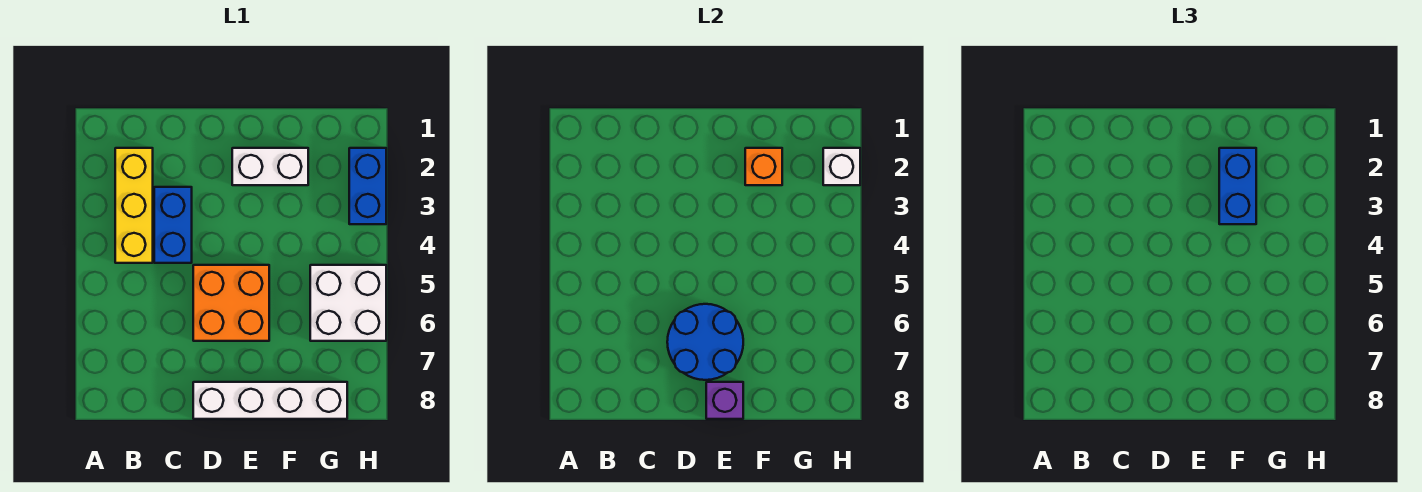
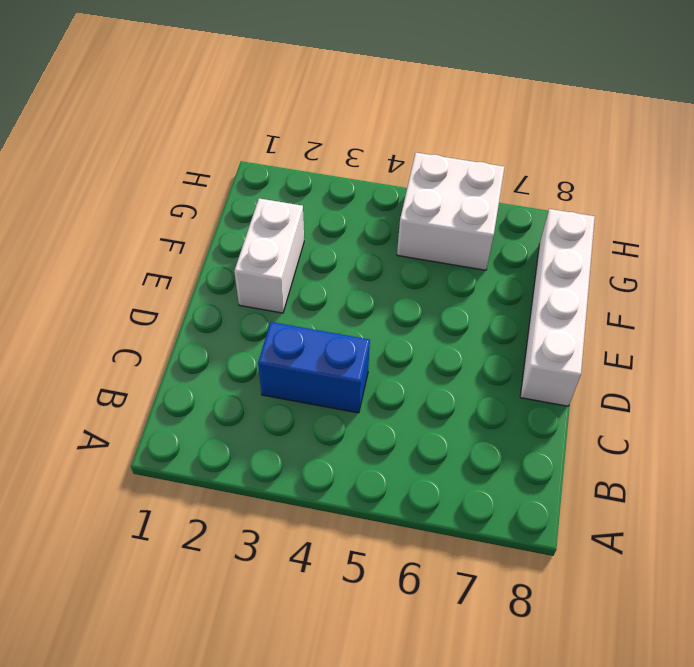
none -> yellow brick B2:B4 level 1
none -> orange brick D5:E6 level 1
none -> blue brick H2:H3 level 1

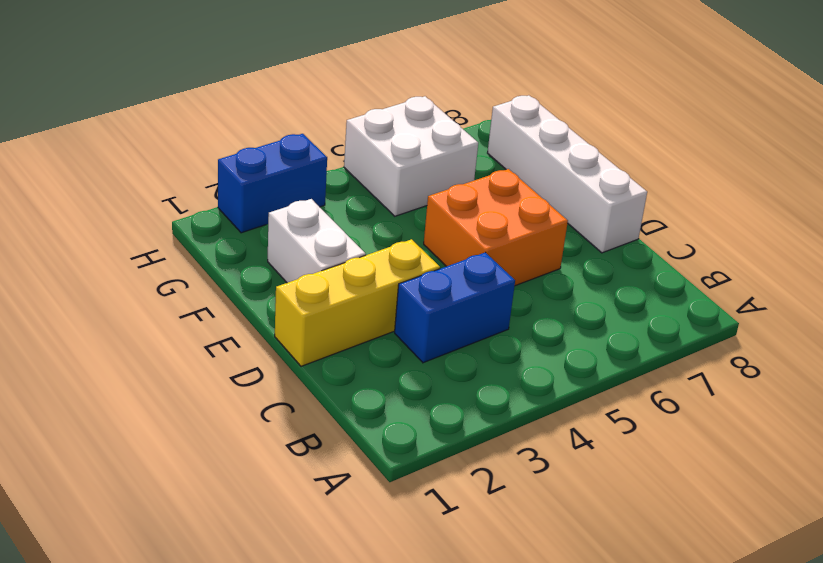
yellow brick D1:D3 level 1 -> yellow brick B2:B4 level 1
none -> blue round brick D6:E7 level 2
none -> purple brick E8 level 2
none -> orange brick F2 level 2

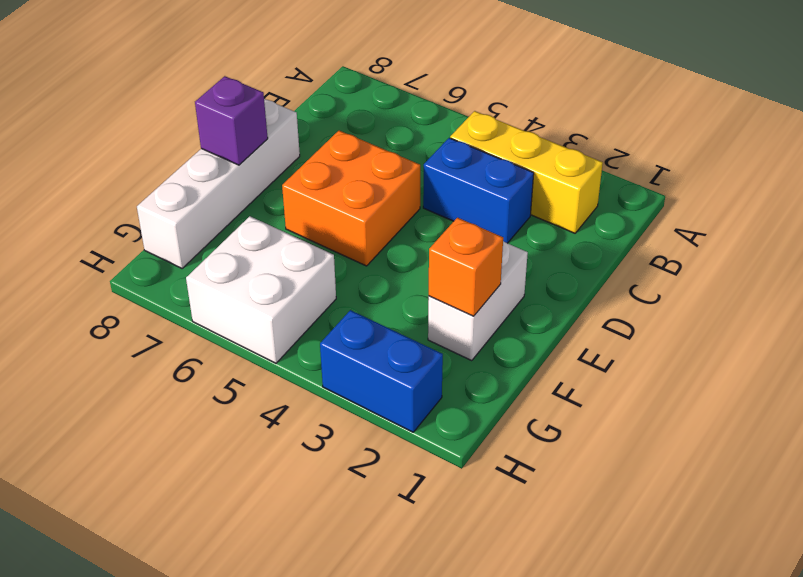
none -> blue round brick D6:E7 level 2
none -> white brick H2 level 2
none -> blue brick F2:F3 level 3

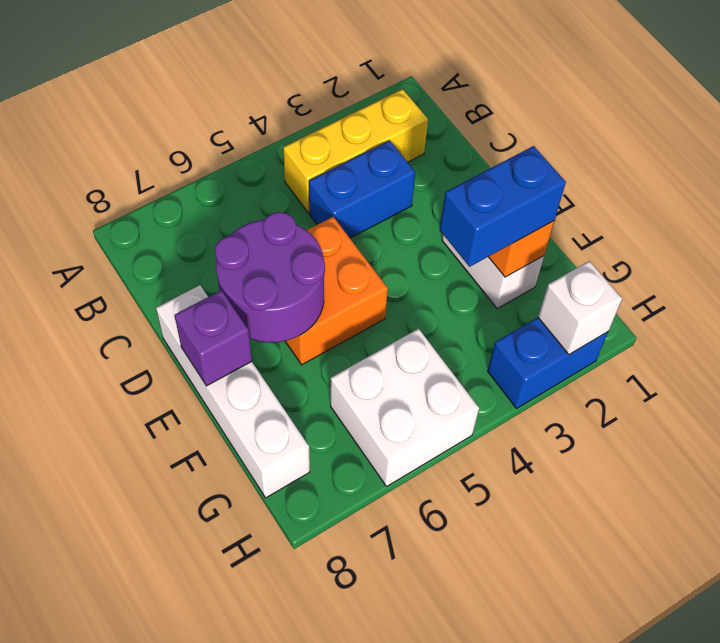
purple round brick D6:E7 level 2 -> blue round brick D6:E7 level 2

